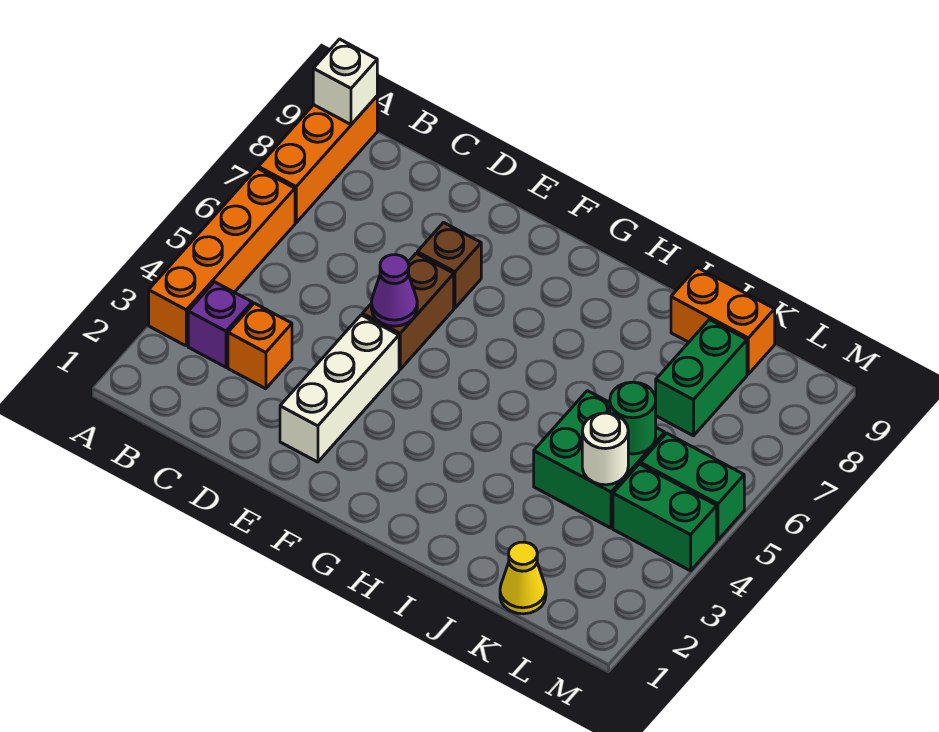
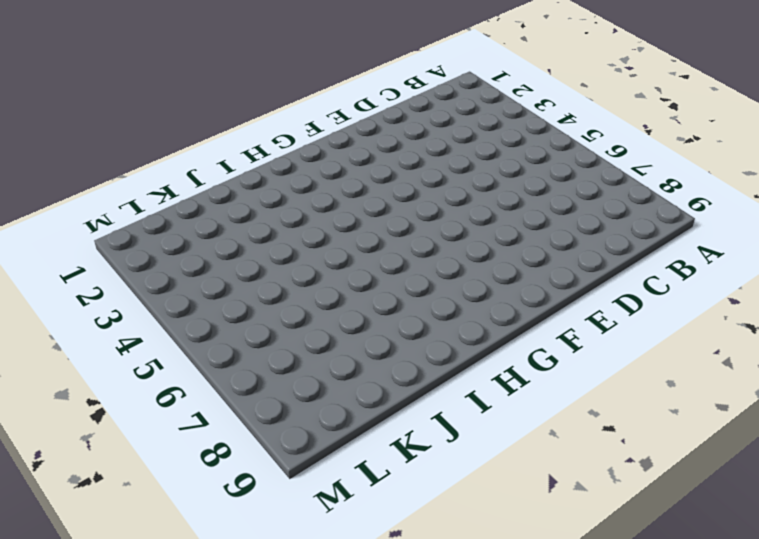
none -> orange brick A3:A6 level 1
none -> orange brick A7:A9 level 1
none -> purple brick B3 level 1

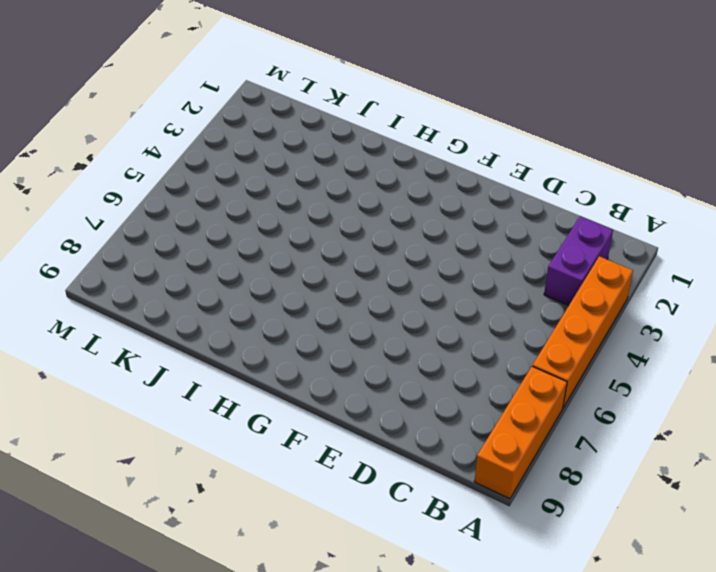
purple brick B2:B3 level 1 -> purple brick B3 level 1
none -> orange brick C3 level 1
none -> white brick E2:E4 level 1
none -> brown brick E5:E6 level 1

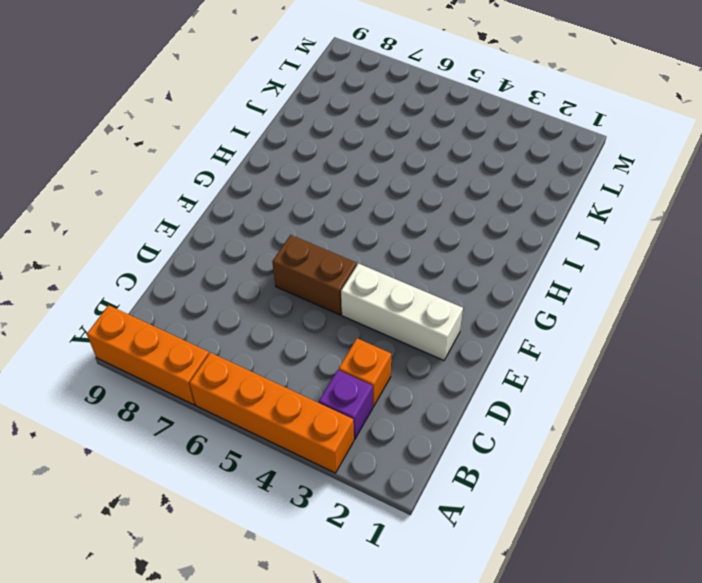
none -> brown brick E7 level 1
none -> green brick J4:K5 level 1
none -> orange brick J9:K9 level 1

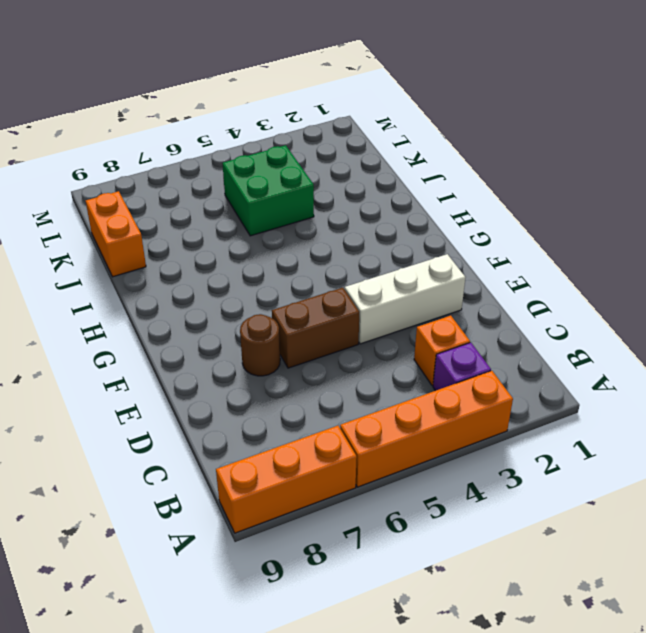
brown round brick E7 level 1 -> brown brick E7 level 1
none -> yellow cone K1 level 1
none -> green brick K7:K8 level 1
none -> green brick L4:M4 level 1

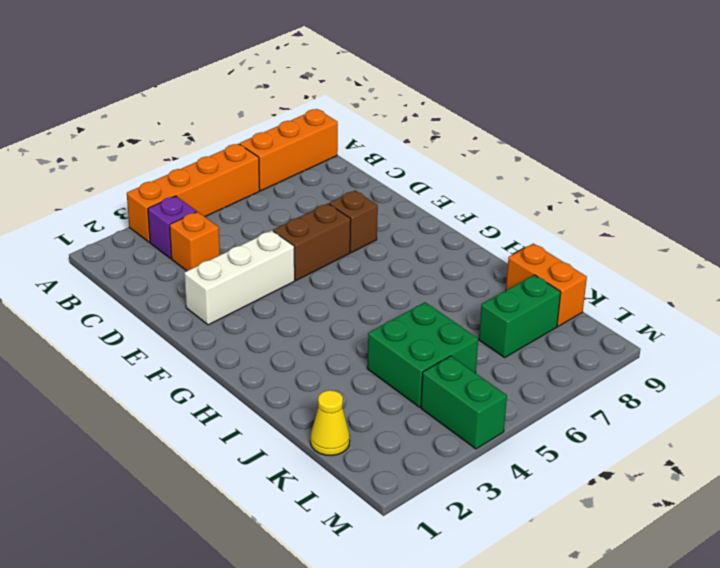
none -> green brick L5:M5 level 1
none -> white brick A9 level 2
none -> purple cone E5 level 2

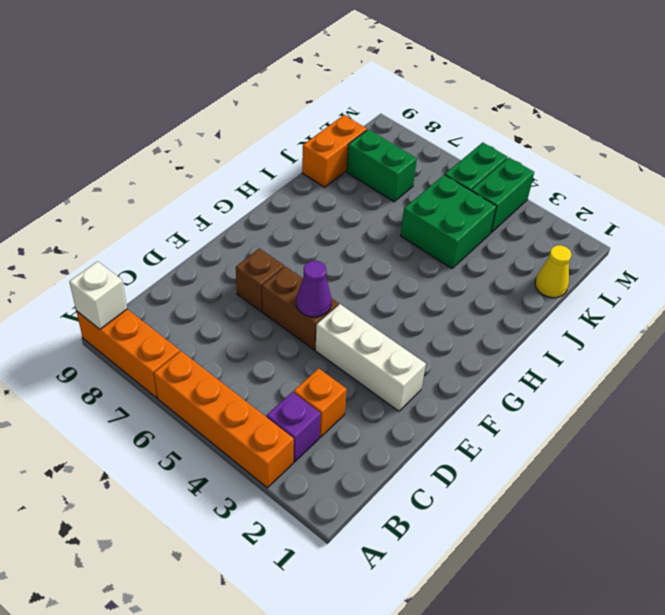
none -> white round brick K4 level 2
none -> green round brick K5 level 2

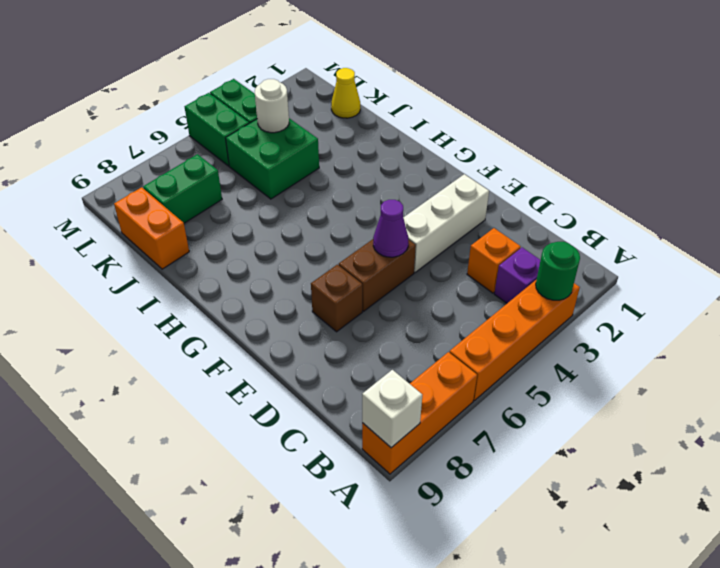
green round brick A3 level 2 -> green round brick K5 level 2

